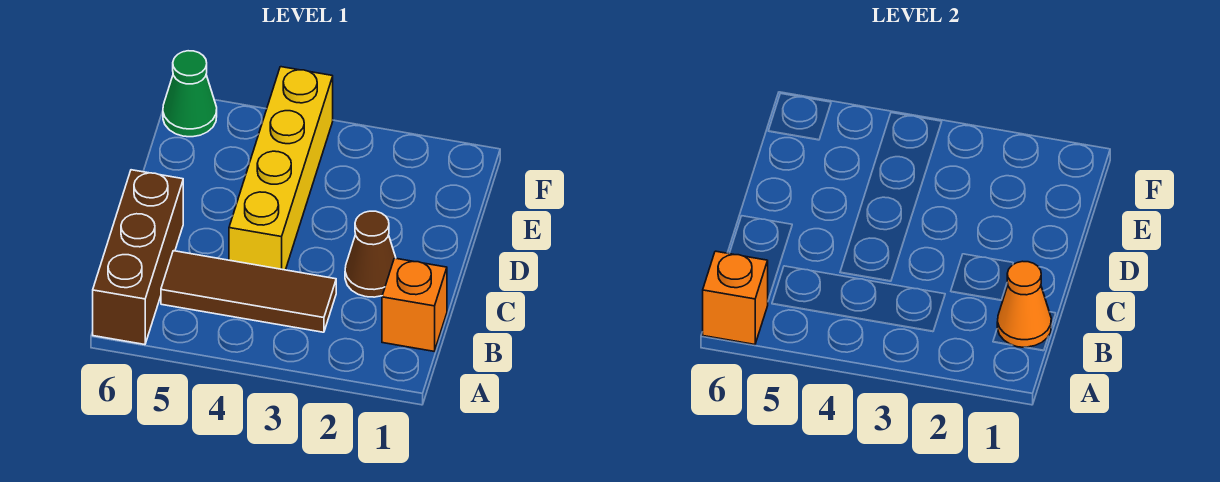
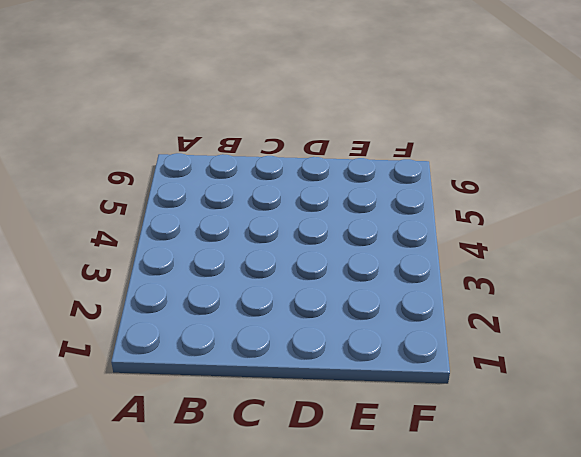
none -> brown brick A6:C6 level 1
none -> orange brick B1 level 1

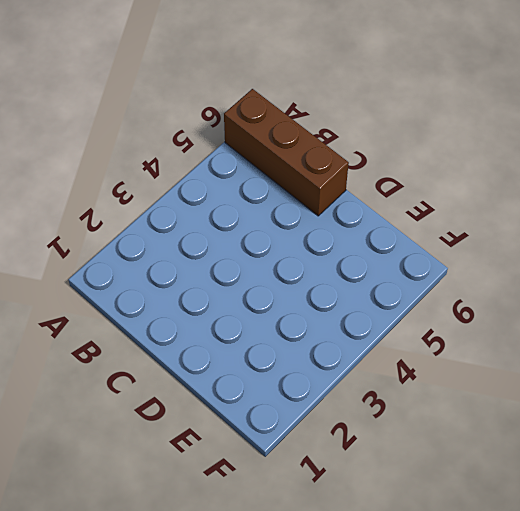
none -> orange brick B1 level 1
none -> brown tile B3:B5 level 1

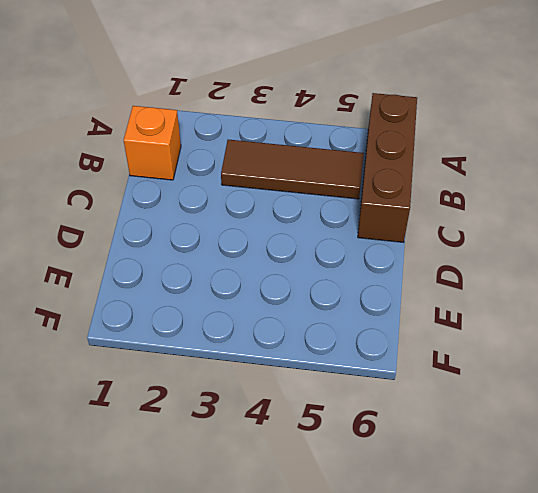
none -> brown cone C2 level 1
none -> yellow brick C4:F4 level 1

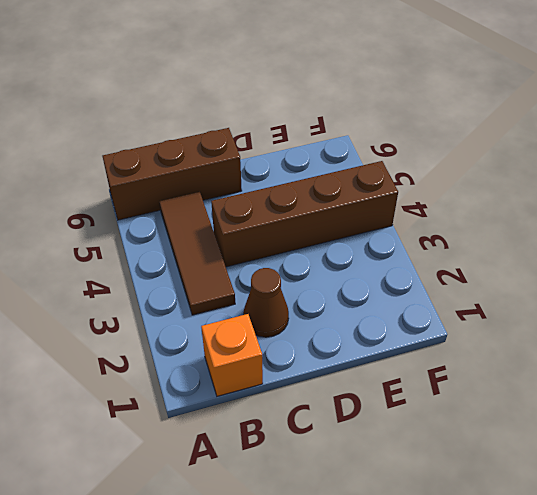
brown brick C4:F4 level 1 -> yellow brick C4:F4 level 1
none -> green cone F6 level 1
none -> orange brick A6 level 2

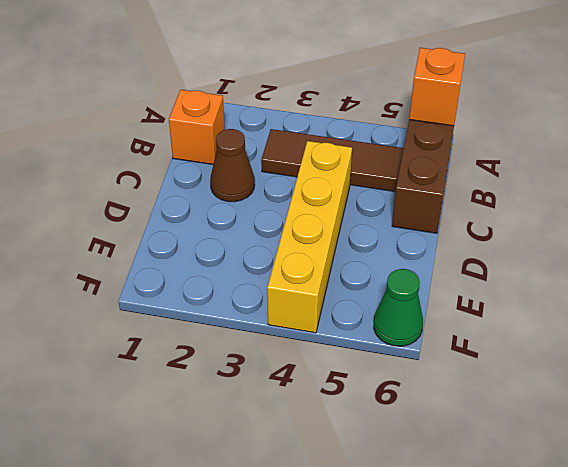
none -> orange cone B1 level 2

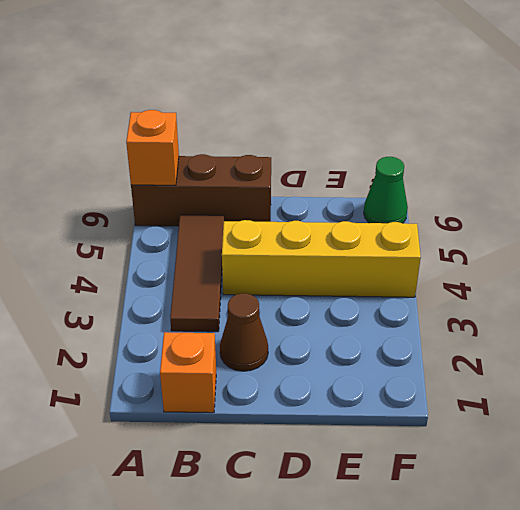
none -> orange cone B1 level 2

